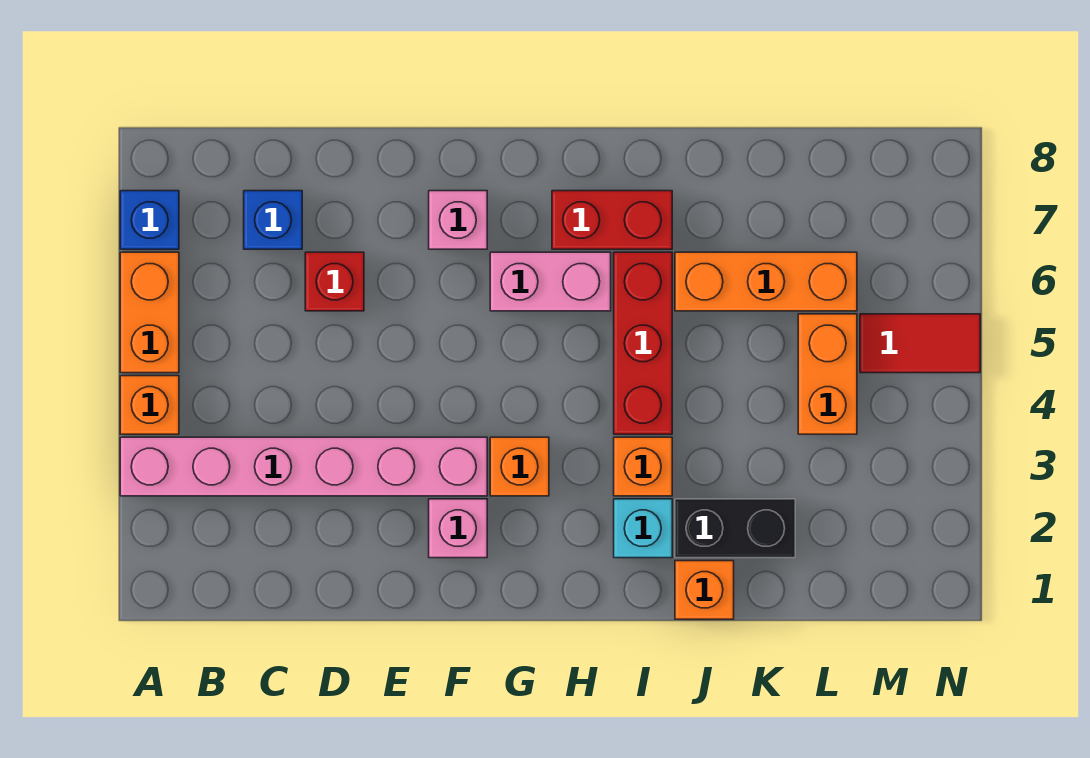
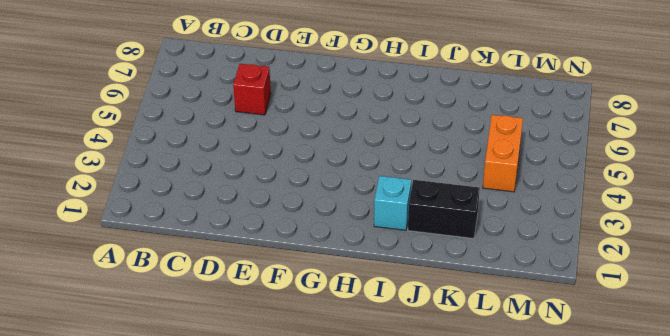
none -> pink brick A3:F3 level 1
none -> orange brick A4 level 1
none -> orange brick A5:A6 level 1

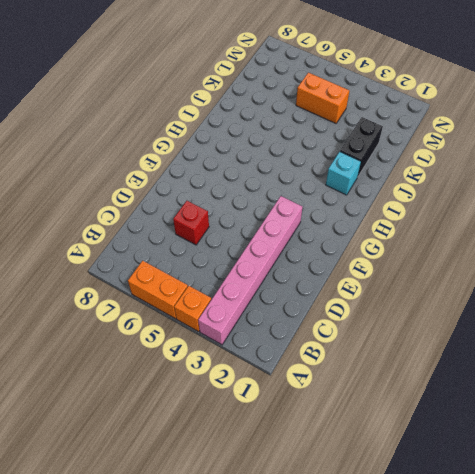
none -> blue brick A7 level 1
none -> blue brick C7 level 1
none -> pink brick F2 level 1

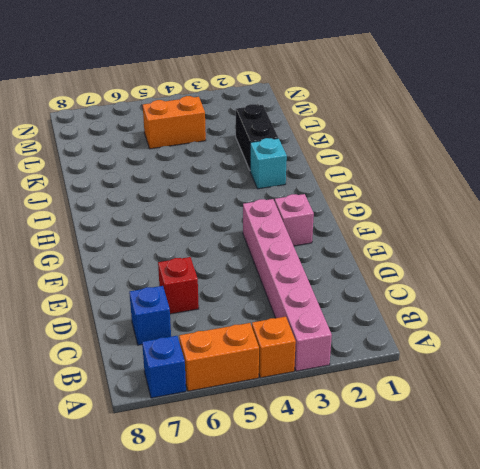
none -> pink brick F7 level 1
none -> orange brick G3 level 1
none -> pink brick G6:H6 level 1

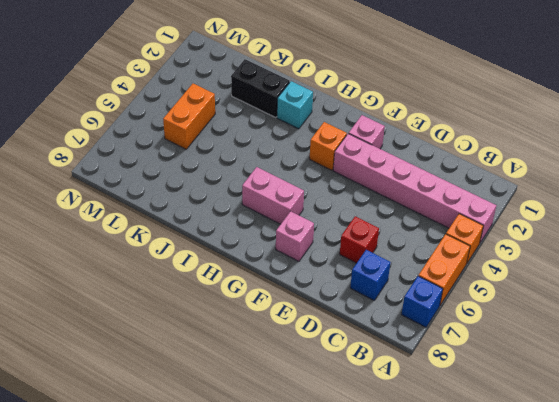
none -> red brick H7:I7 level 1
none -> orange brick I3 level 1
none -> red brick I4:I6 level 1

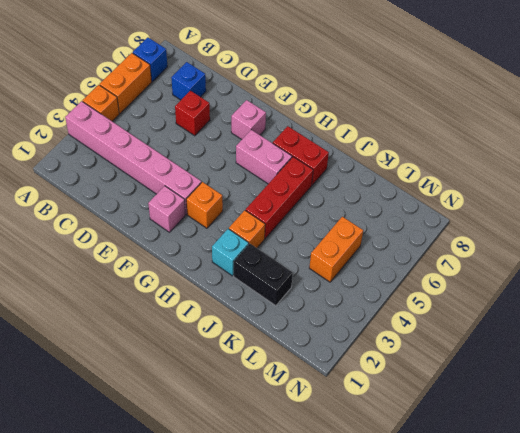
none -> orange brick J1 level 1
none -> orange brick J6:L6 level 1
none -> red tile M5:N5 level 1

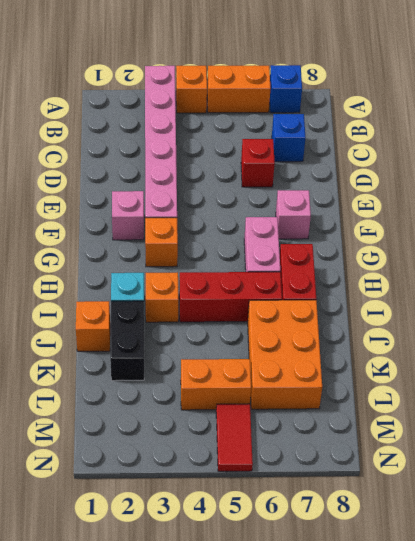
orange brick J6:L7 level 1 -> orange brick J6:L6 level 1

